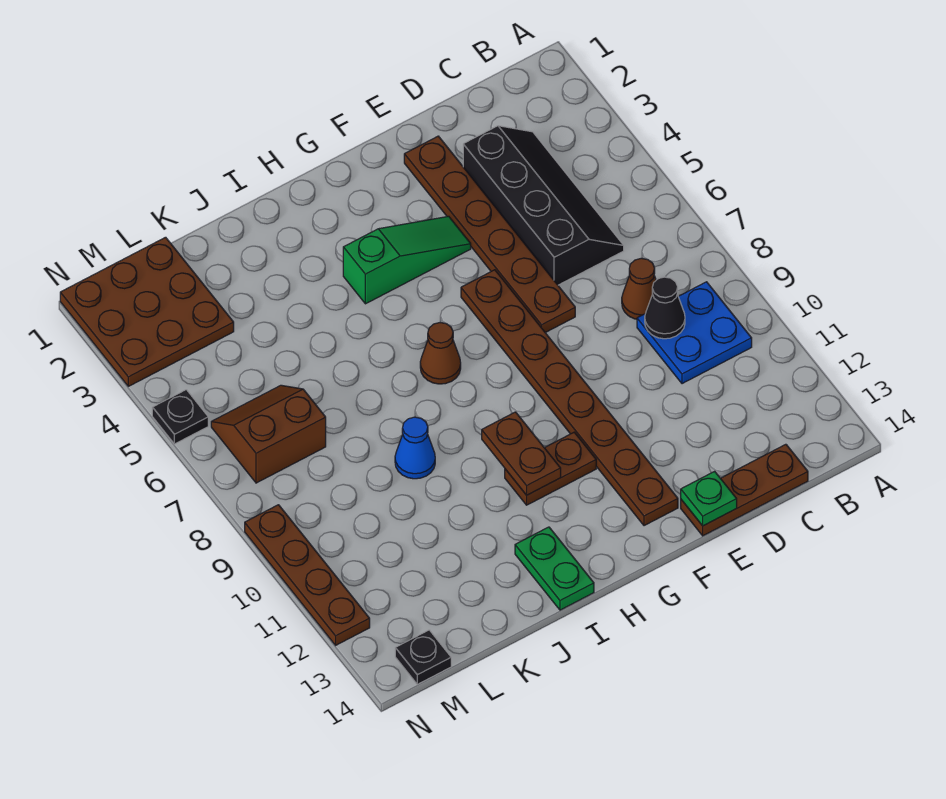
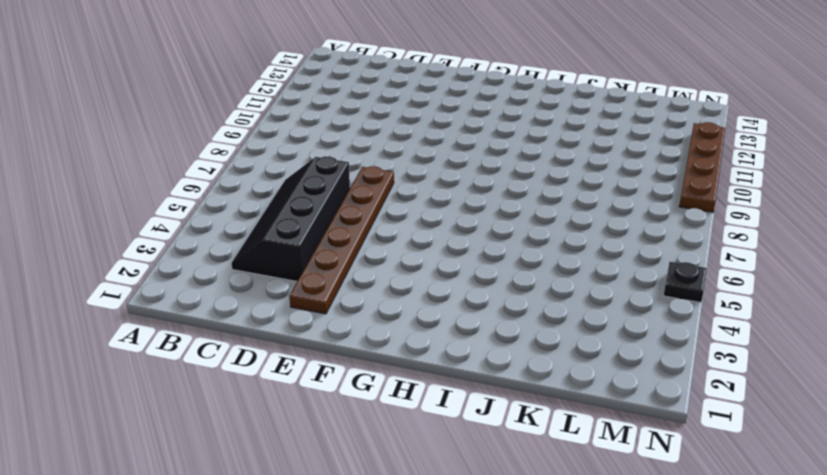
none -> blue plate B9:C10 level 1
none -> brown cone C8 level 1
none -> brown plate C14:E14 level 1

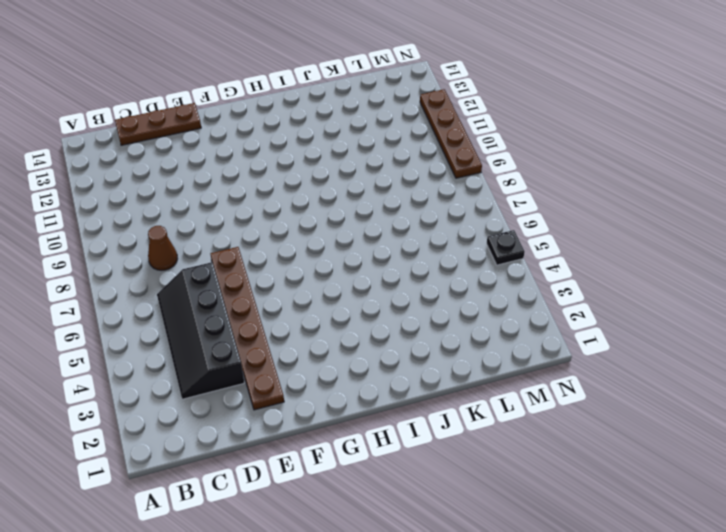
none -> blue plate B9:C10 level 1
none -> green slope F4:H4 level 1 top H
none -> brown plate F6:F13 level 1

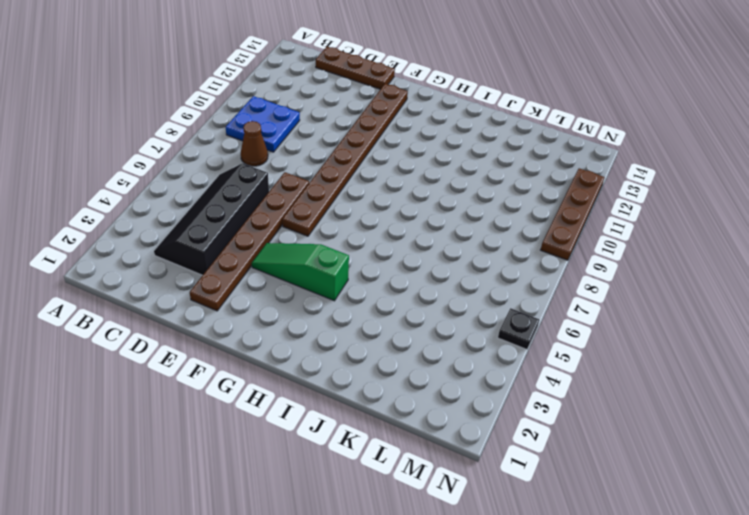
none -> brown plate G11:H11 level 1
none -> brown cone H7 level 1
none -> green plate I13:I14 level 1

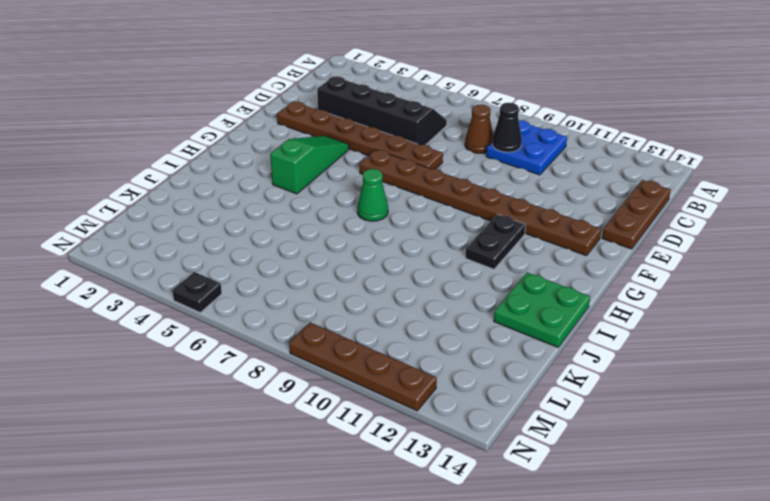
black plate G11:H11 level 1 -> brown plate G11:H11 level 1
green cone H7 level 1 -> brown cone H7 level 1
green plate I13:J14 level 1 -> green plate I13:I14 level 1
none -> blue cone J9 level 1
none -> brown plate L1:N3 level 1
none -> brown slope L6:M7 level 1 top 7

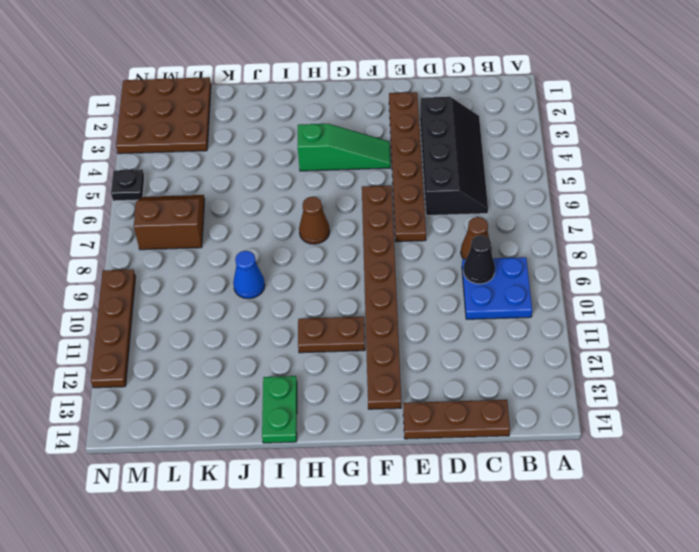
none -> black plate M14 level 1
none -> green plate E14 level 2
none -> brown plate H10:H11 level 2

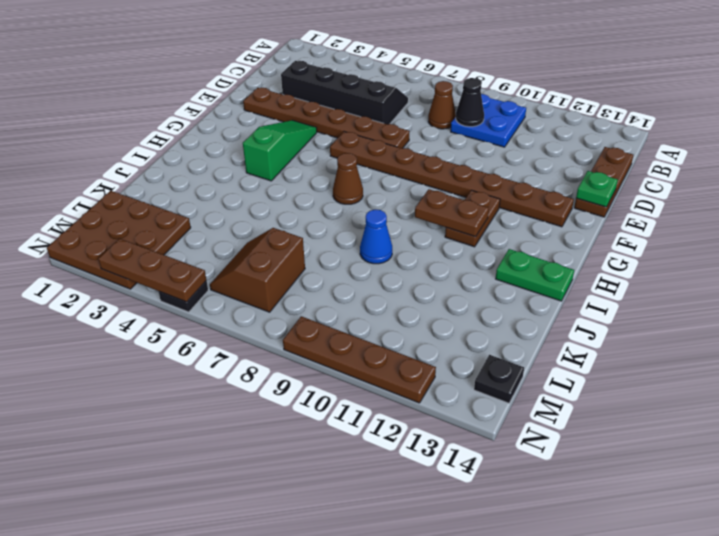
brown plate N3:N5 level 2 -> none

